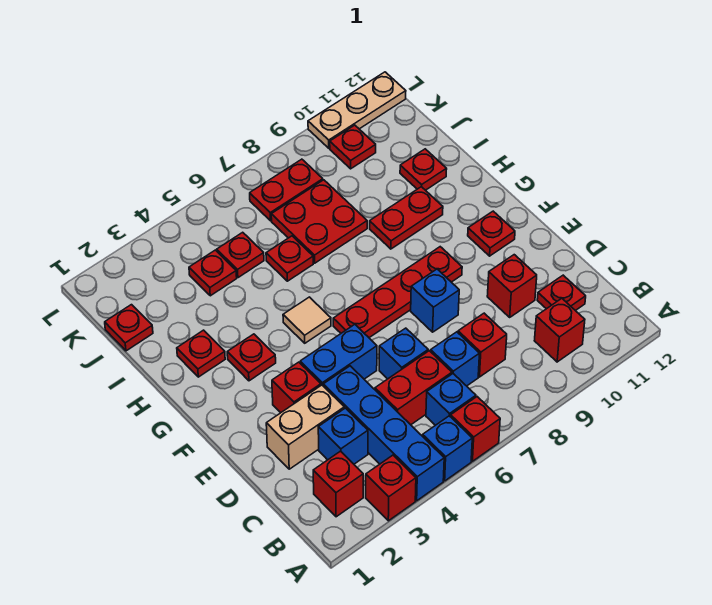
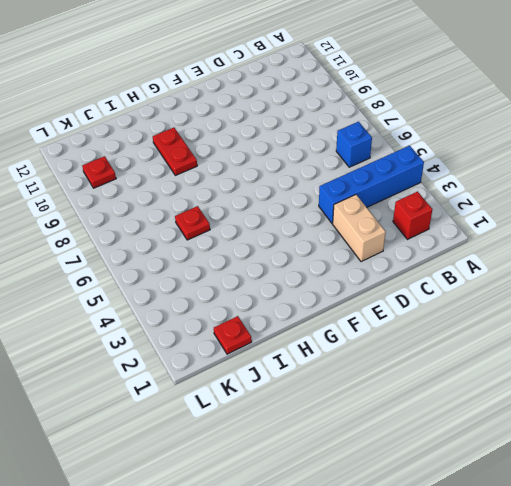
none -> red brick A3 level 1
none -> blue brick A5 level 1
none -> red brick A6 level 1
none -> red brick B10 level 1

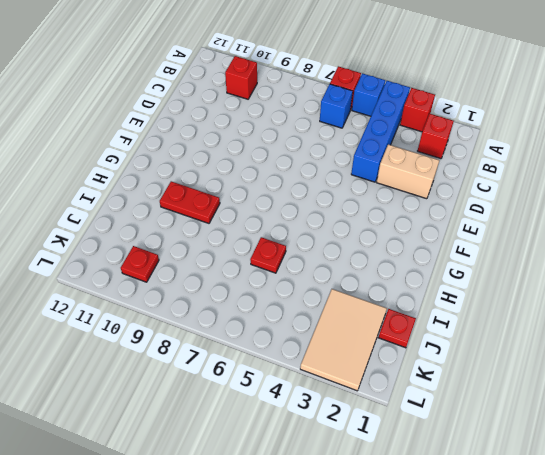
tan tile J2:L3 level 1 -> none
none -> blue brick C3 level 1
none -> red brick C5:C6 level 1
none -> blue brick C7 level 1
none -> red brick C8 level 1

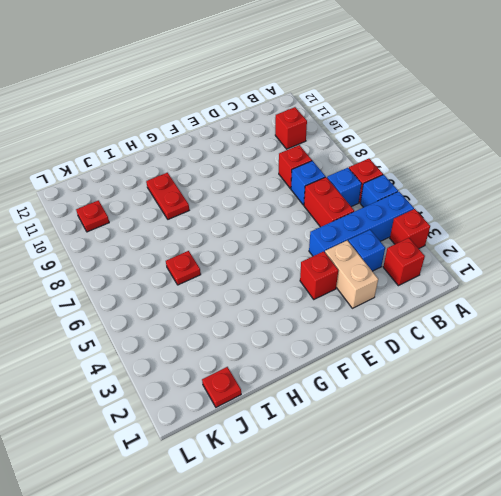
none -> red plate C11 level 1
none -> blue brick D6 level 1
none -> red brick D10 level 1
none -> blue brick E4:E5 level 1

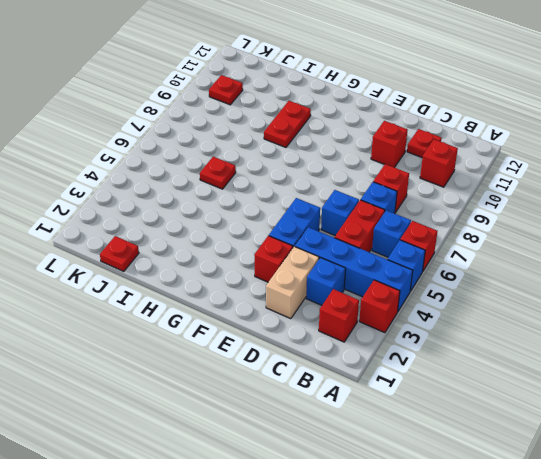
none -> blue brick E8 level 1
none -> red plate F6:F9 level 1
none -> red plate F11 level 1
none -> red plate G3 level 1

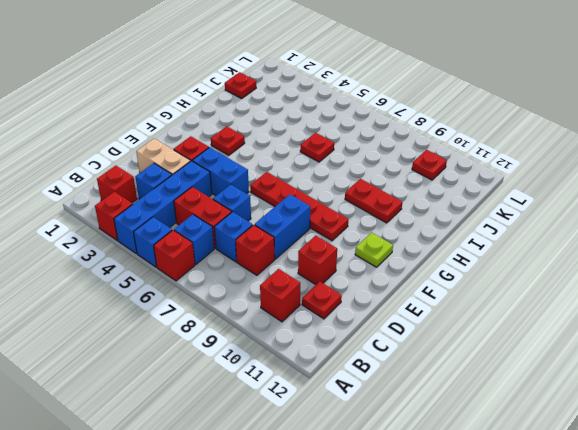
blue brick D8:E8 level 1 -> blue brick E8 level 1
lime plate F11 level 1 -> red plate F11 level 1
none -> tan tile G5 level 1
none -> red plate H2 level 1
none -> red plate I7:J8 level 1
none -> red plate I11 level 1

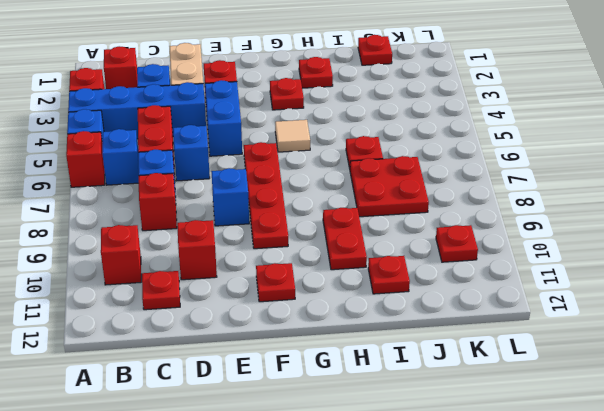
none -> red plate J4 level 1
none -> red plate J5 level 1
none -> red plate K7:K8 level 1
none -> tan plate L10:L12 level 1

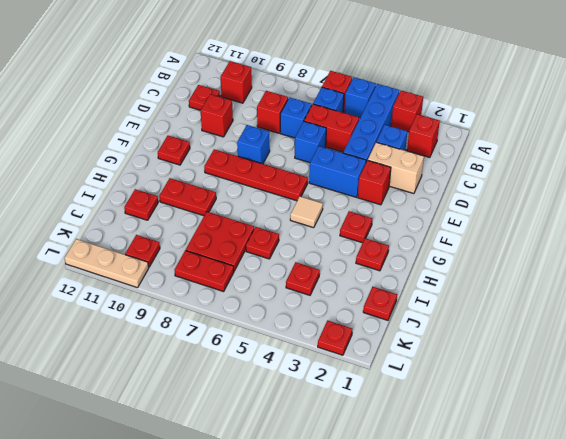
red plate L2 level 1 -> red plate J5 level 1

